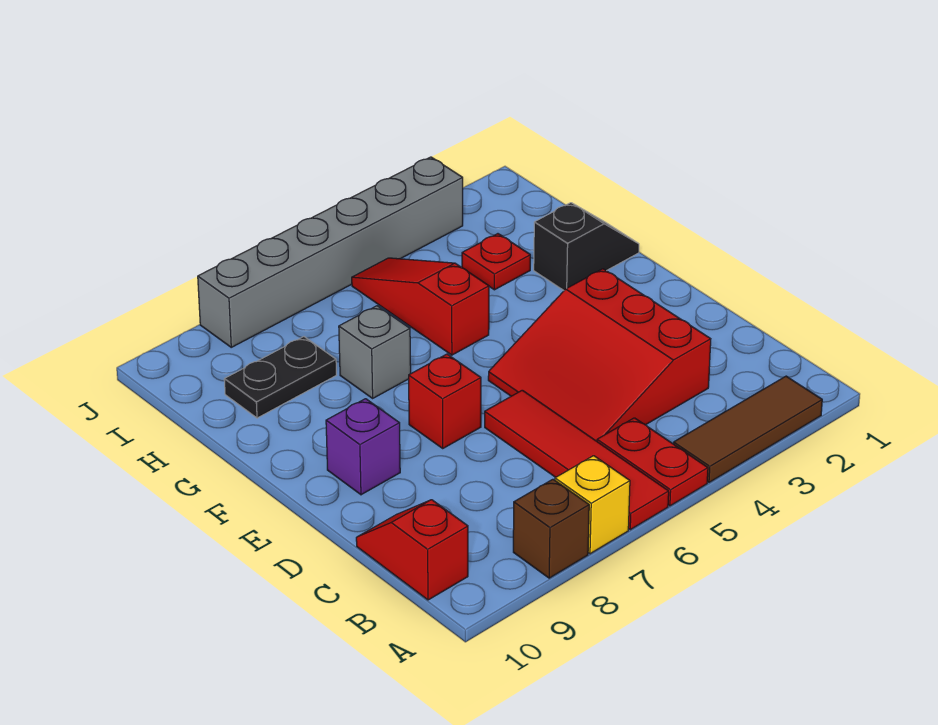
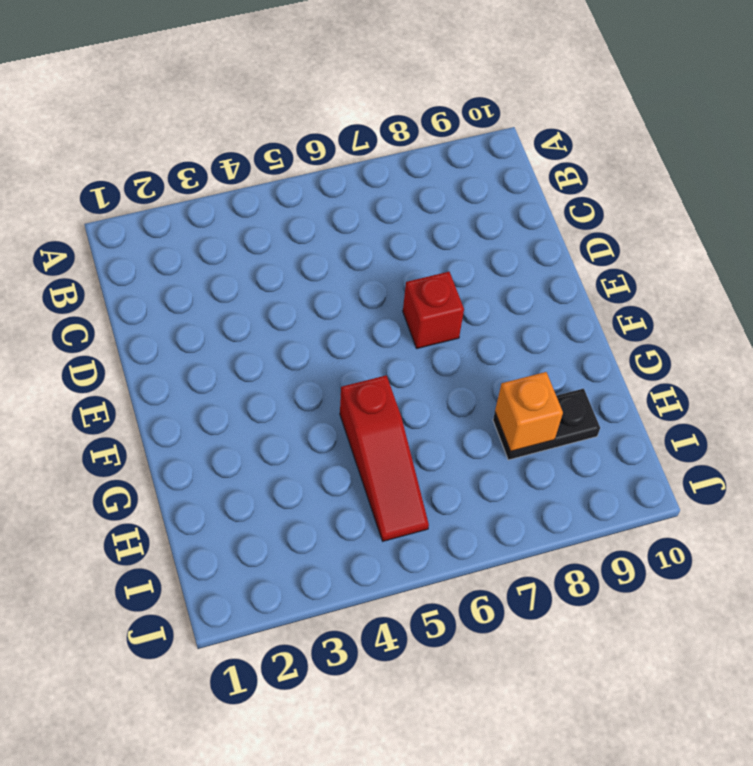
orange brick H8 level 2 -> none
none -> brown tile A2:A4 level 1
none -> red plate A5:B5 level 1
none -> red tile A6:D6 level 1

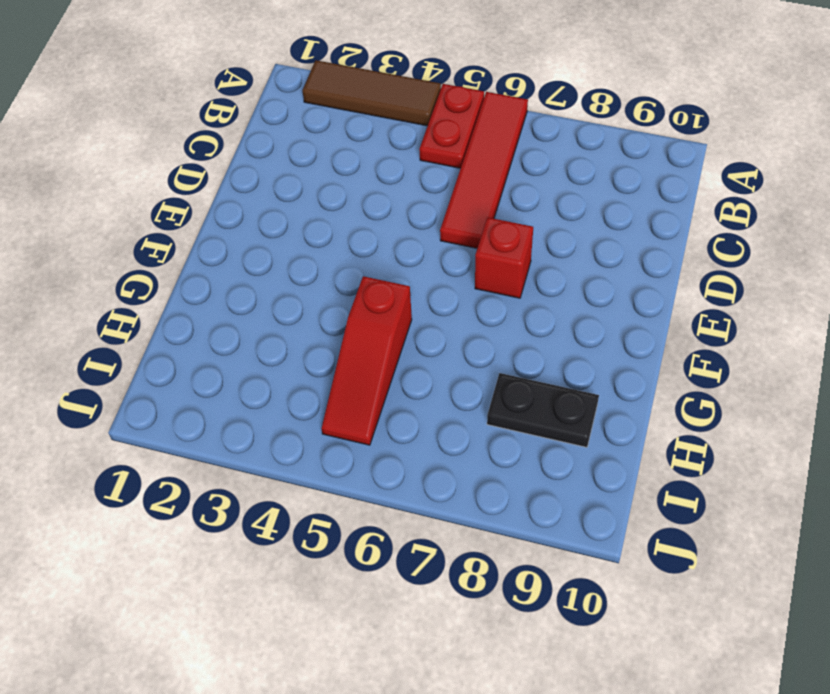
none -> yellow brick A7 level 1
none -> brown brick A8 level 1
none -> red slope B10:C10 level 1 top B

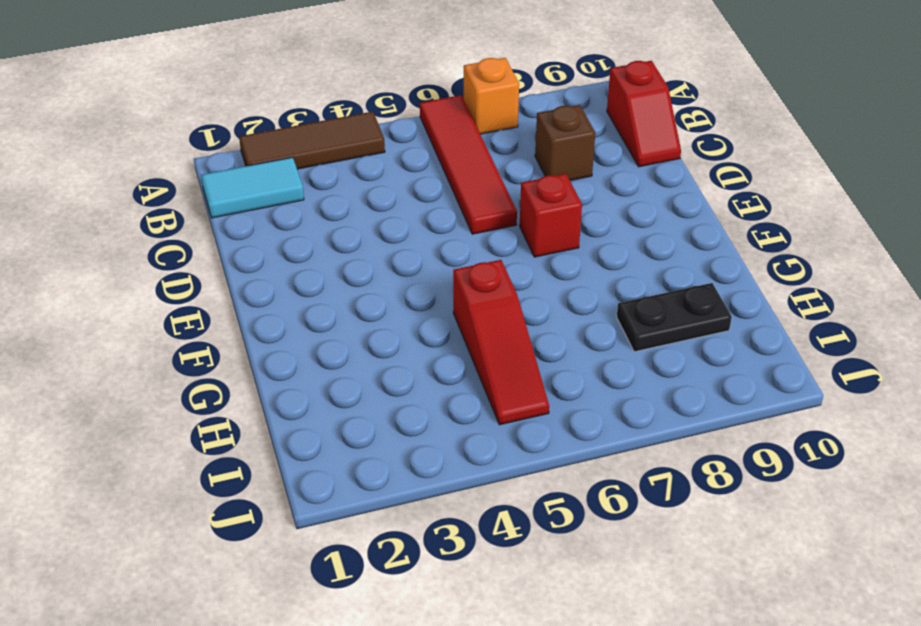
orange brick A7 level 1 -> yellow brick A7 level 1
cyan tile B1:B2 level 1 -> none
brown brick C8 level 1 -> brown brick A8 level 1
none -> red plate A5:B5 level 1
none -> red slope C3:E5 level 1 top 3
none -> purple brick E9 level 1

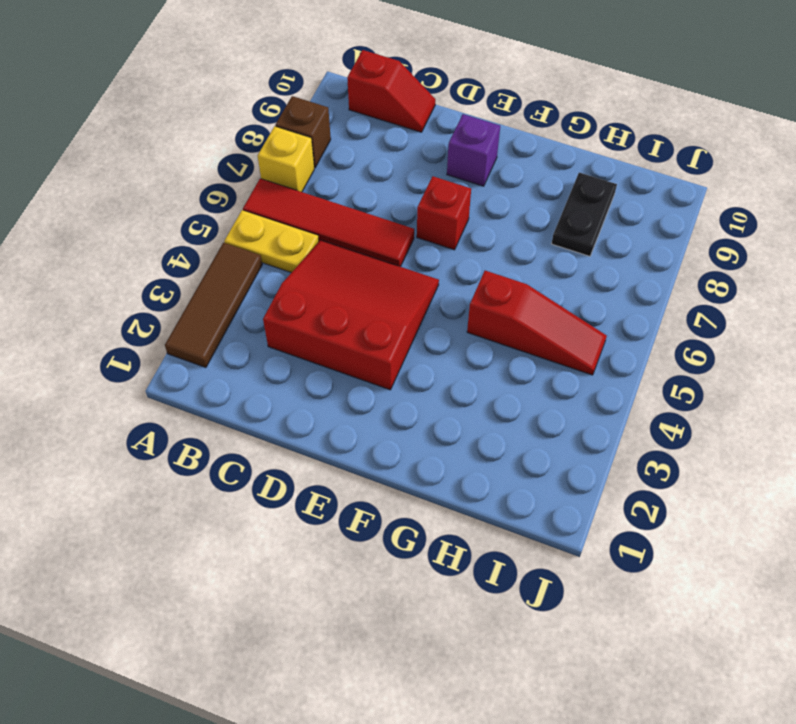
yellow plate A5:B5 level 1 -> red plate A5:B5 level 1
none -> black slope G1:G2 level 1 top 2
none -> grey brick G7 level 1
none -> red plate H3 level 1

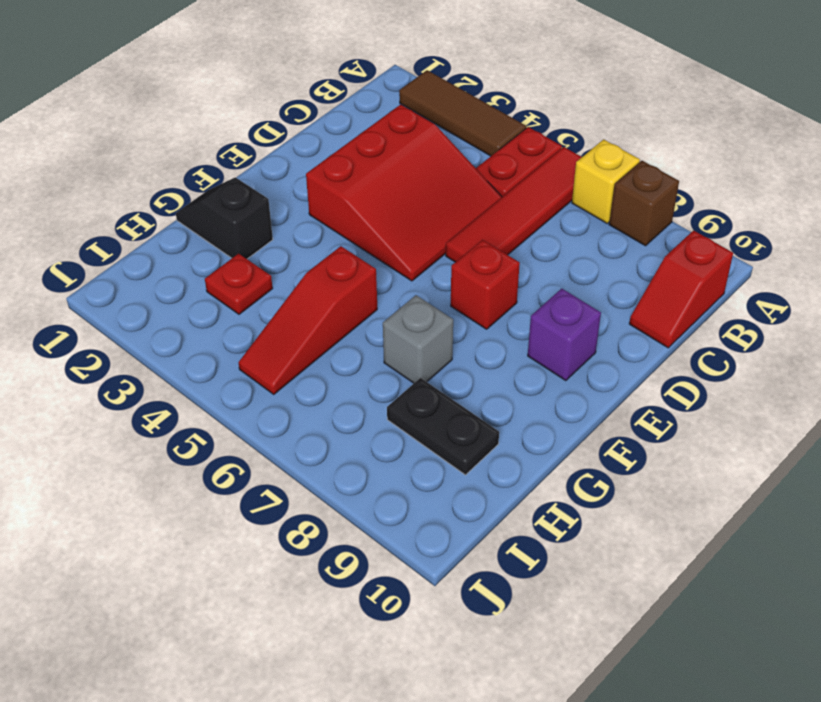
none -> grey brick J3:J8 level 1

